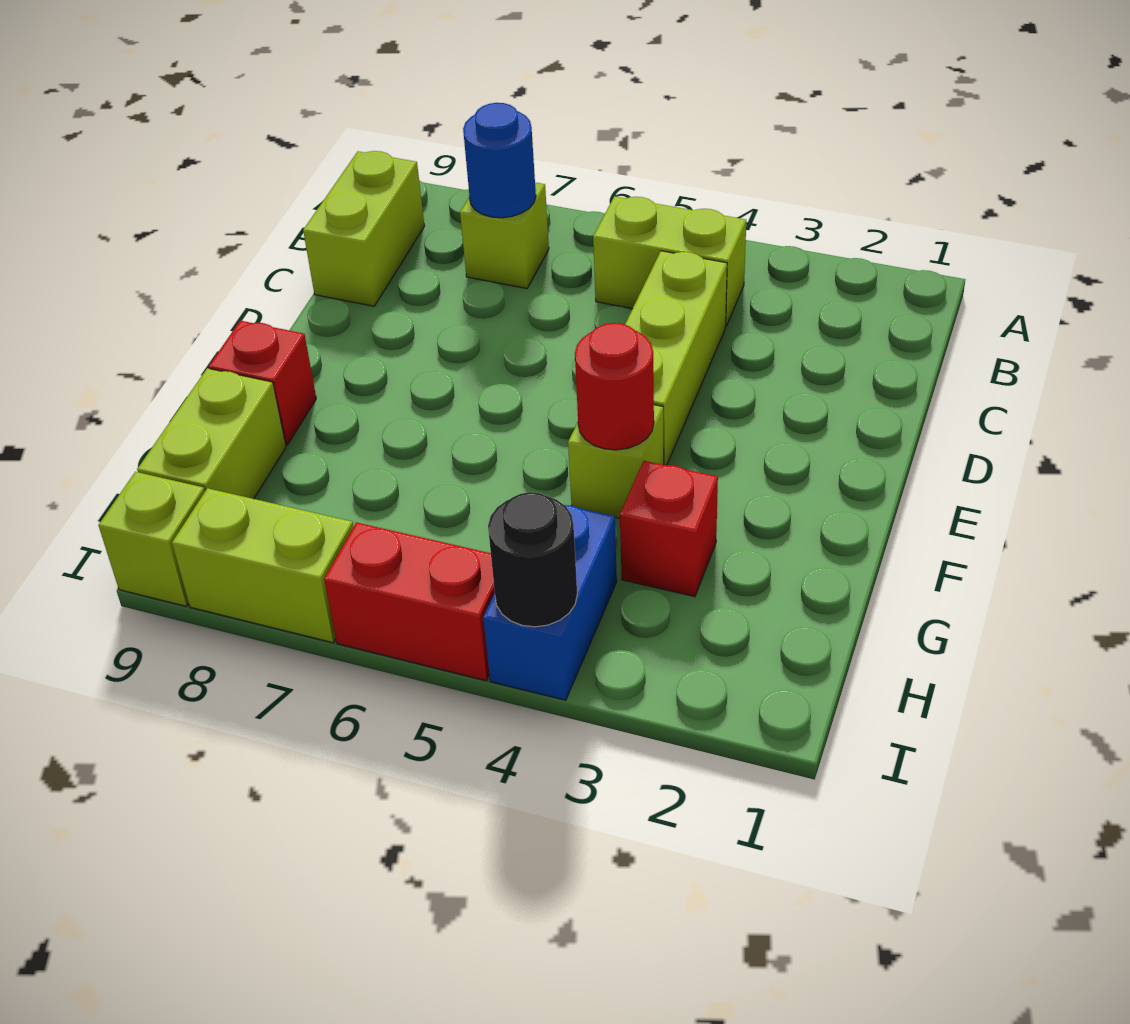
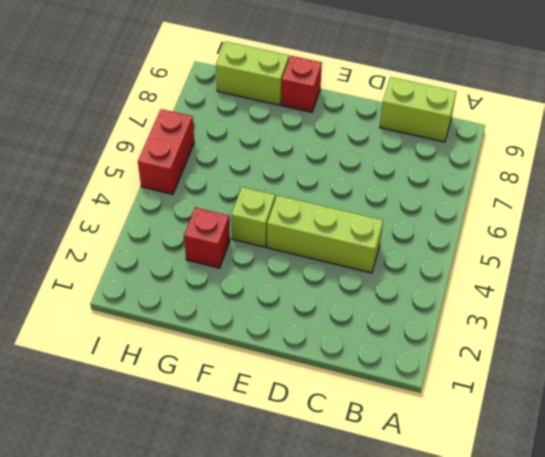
none -> lime brick B4:B5 level 1
none -> lime brick B7 level 1
none -> blue brick H4:I4 level 1

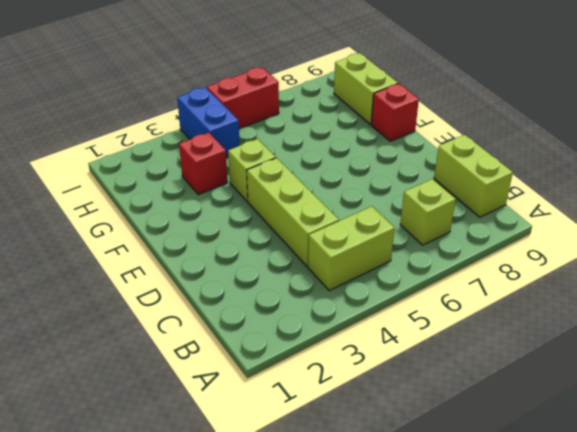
none -> lime brick I7:I8 level 1
none -> lime brick I9 level 1
none -> blue round brick B7 level 2

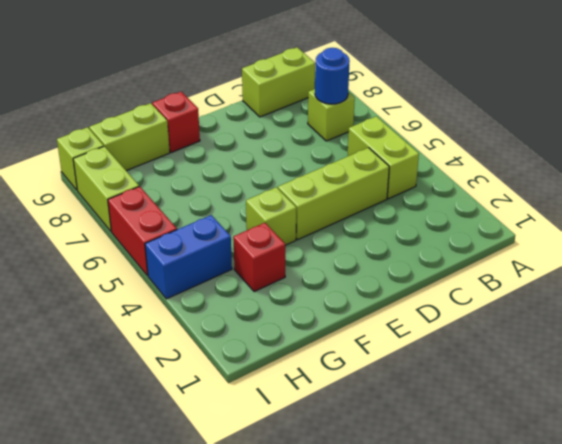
none -> red round brick F4 level 2
none -> black round brick I4 level 2

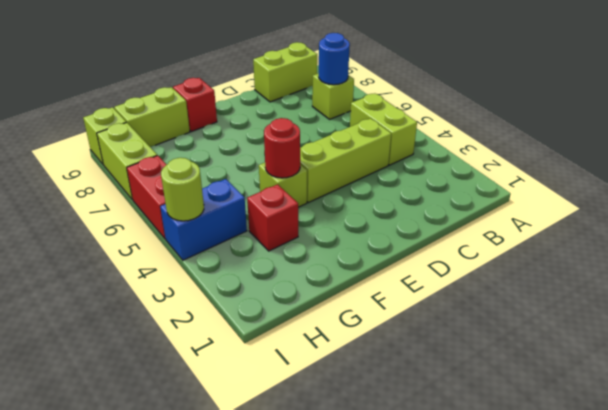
lime round brick I4 level 2 -> black round brick I4 level 2

